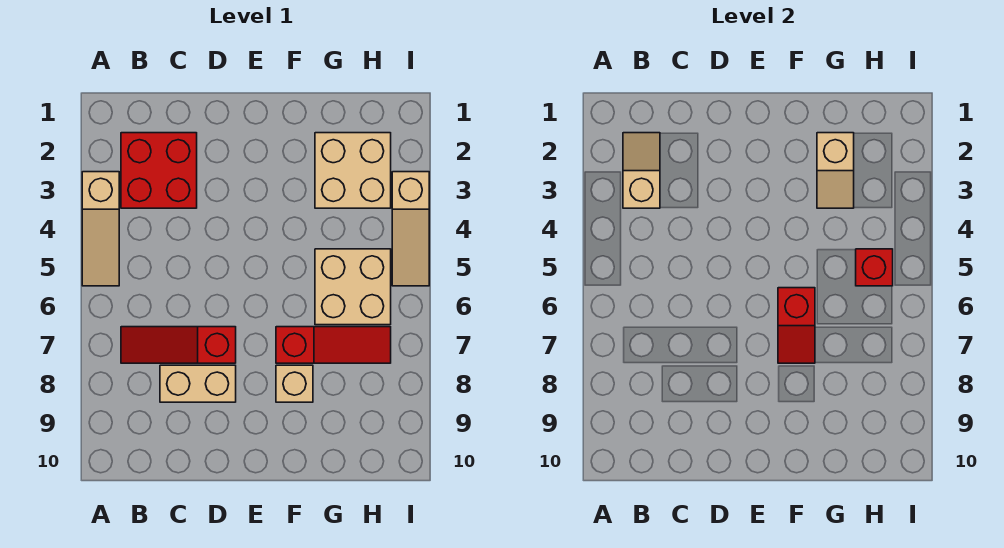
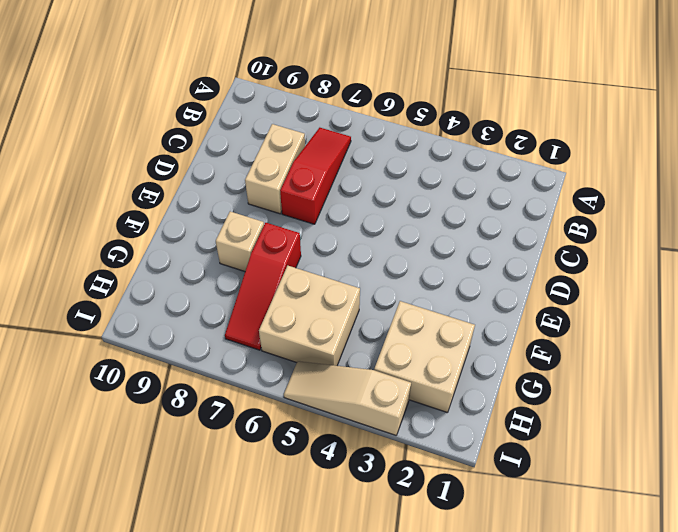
none -> tan slope A3:A5 level 1 top 3
none -> red brick B2:C3 level 1
none -> tan slope B2:B3 level 2 top 3

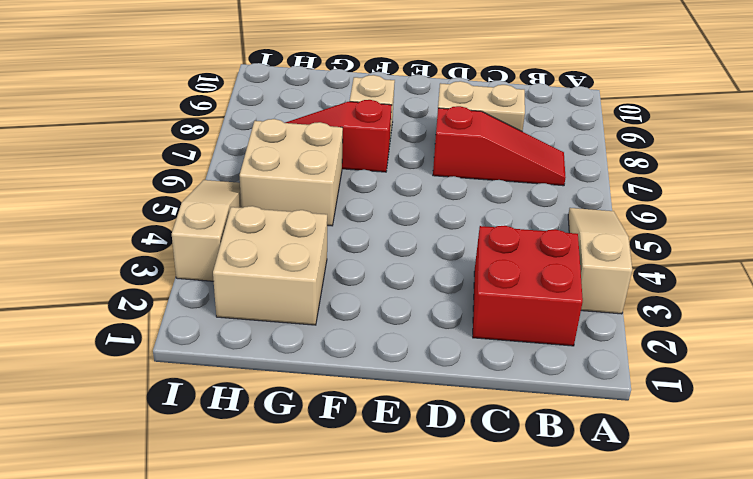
none -> tan slope B2:B3 level 2 top 3
none -> red slope F6:F7 level 2 top 6
none -> tan slope G2:G3 level 2 top 2

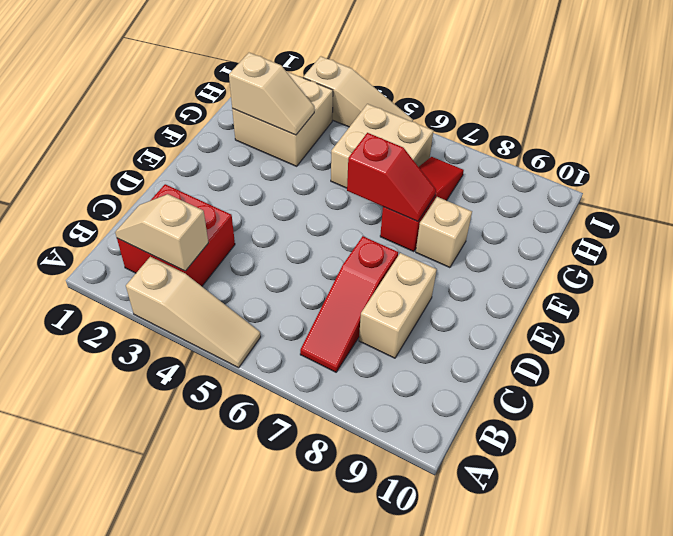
none -> red brick H5 level 2

